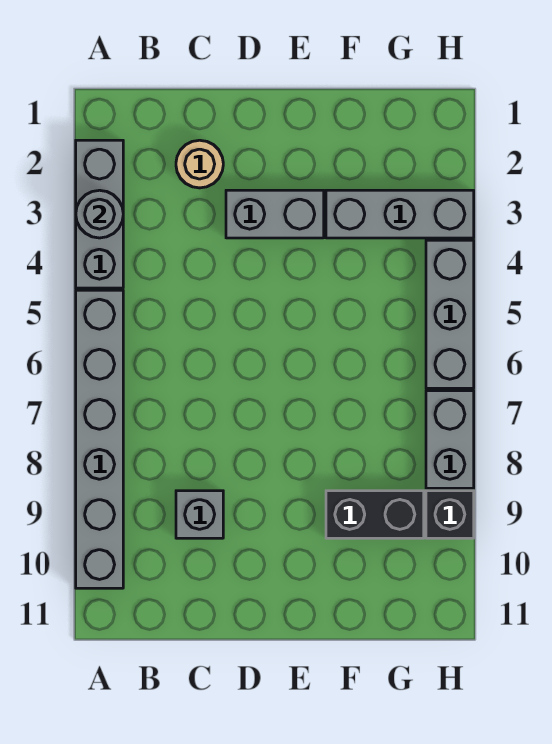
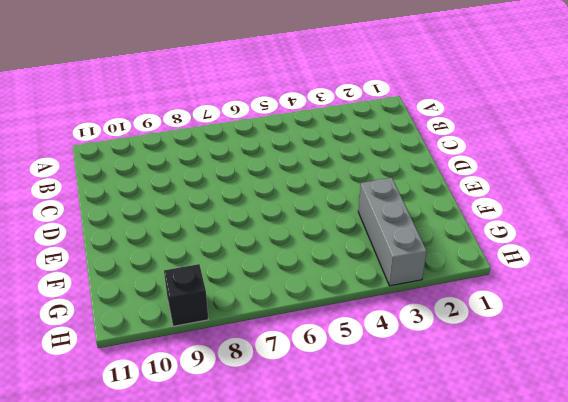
none -> grey brick A2:A4 level 1
none -> grey brick A5:A10 level 1

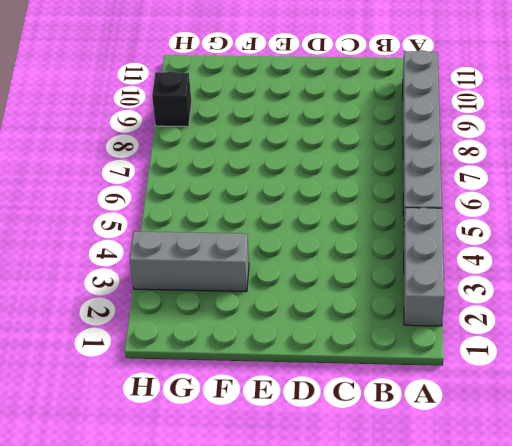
none -> tan round brick C2 level 1
none -> grey brick C9 level 1

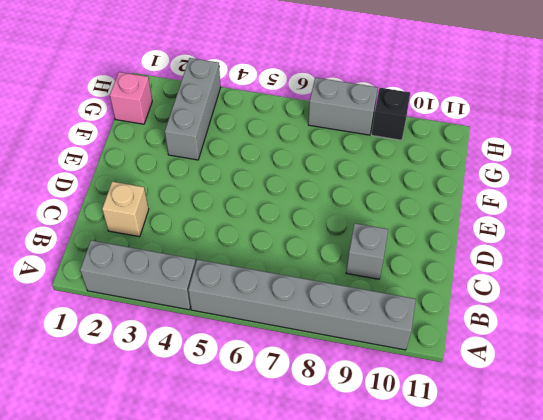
tan brick C2 level 1 -> tan round brick C2 level 1
pink brick G1 level 1 -> none
none -> grey brick D3:E3 level 1
none -> black brick F9:G9 level 1

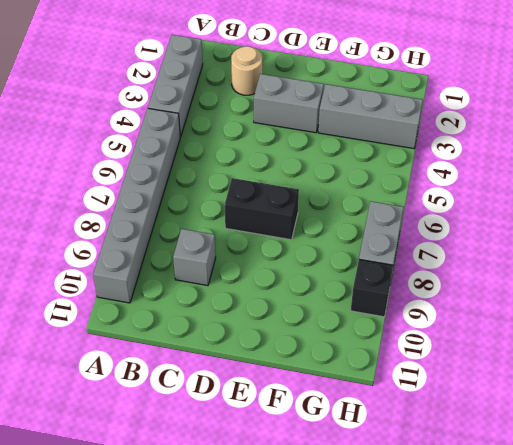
black brick D7:E7 level 1 -> black brick F9:G9 level 1
none -> grey brick H4:H6 level 1
none -> grey round brick A3 level 2

